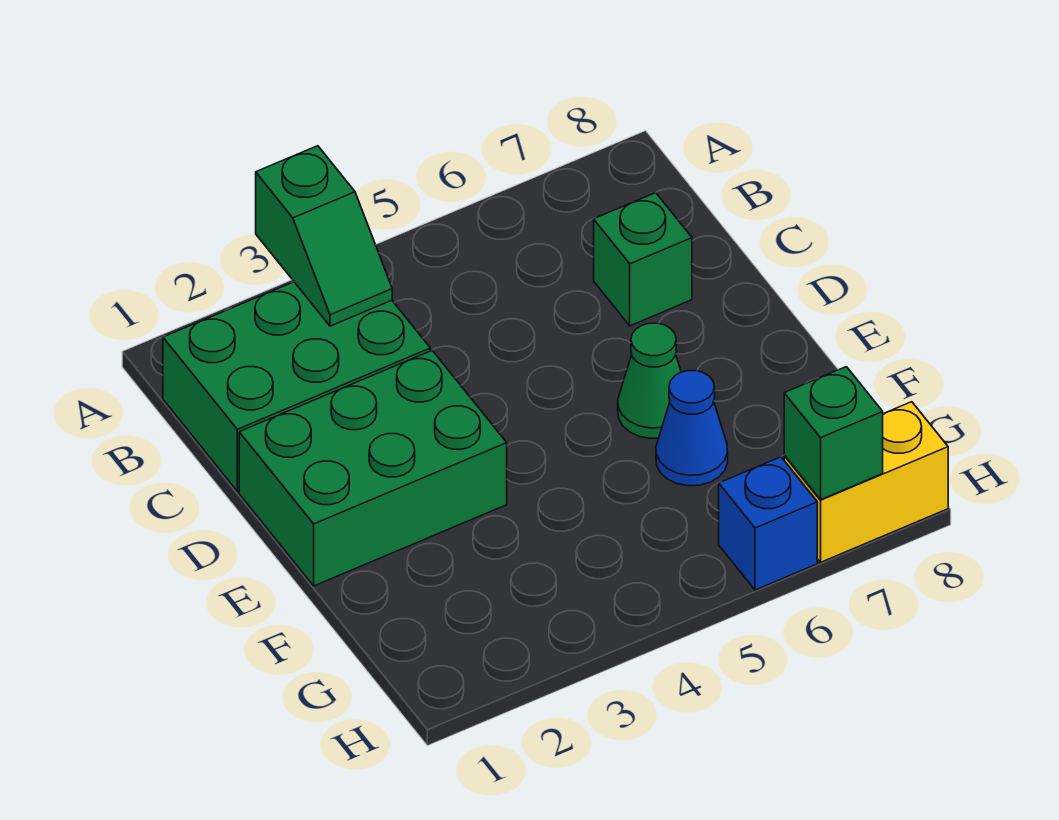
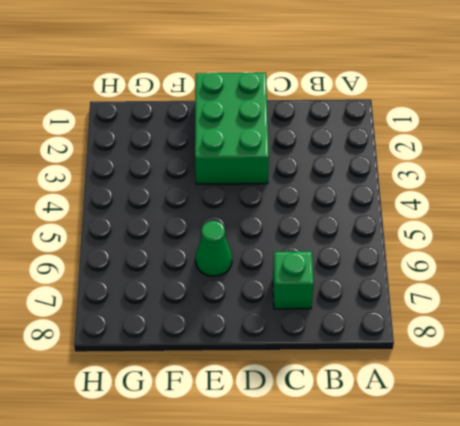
none -> green brick B1:C3 level 1
none -> blue cone F6 level 1

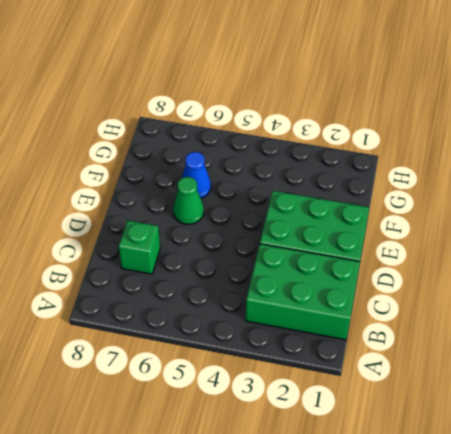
none -> blue brick H6 level 1
none -> yellow brick H7:H8 level 1

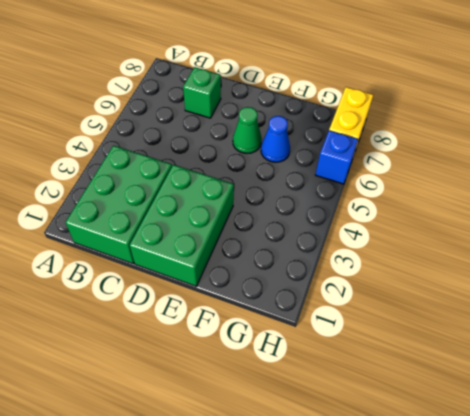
none -> green slope A3:B3 level 2 top A
none -> green brick H7 level 2

